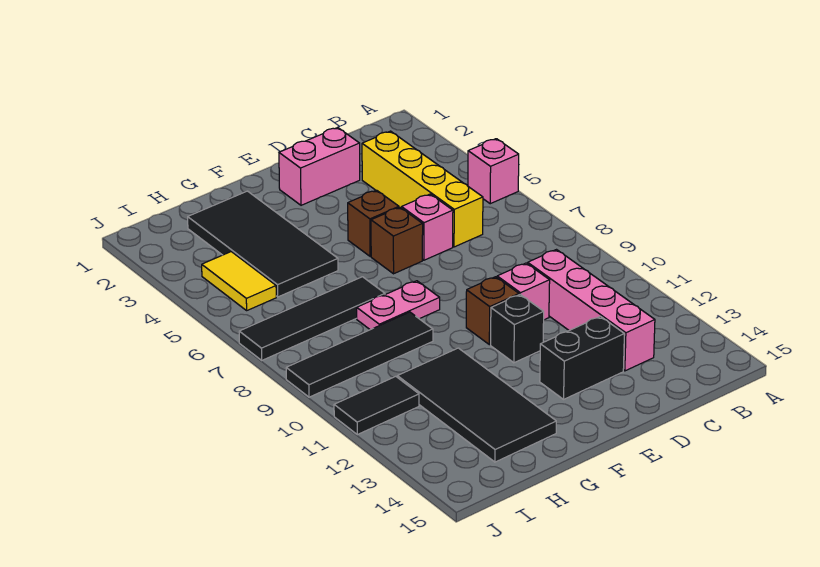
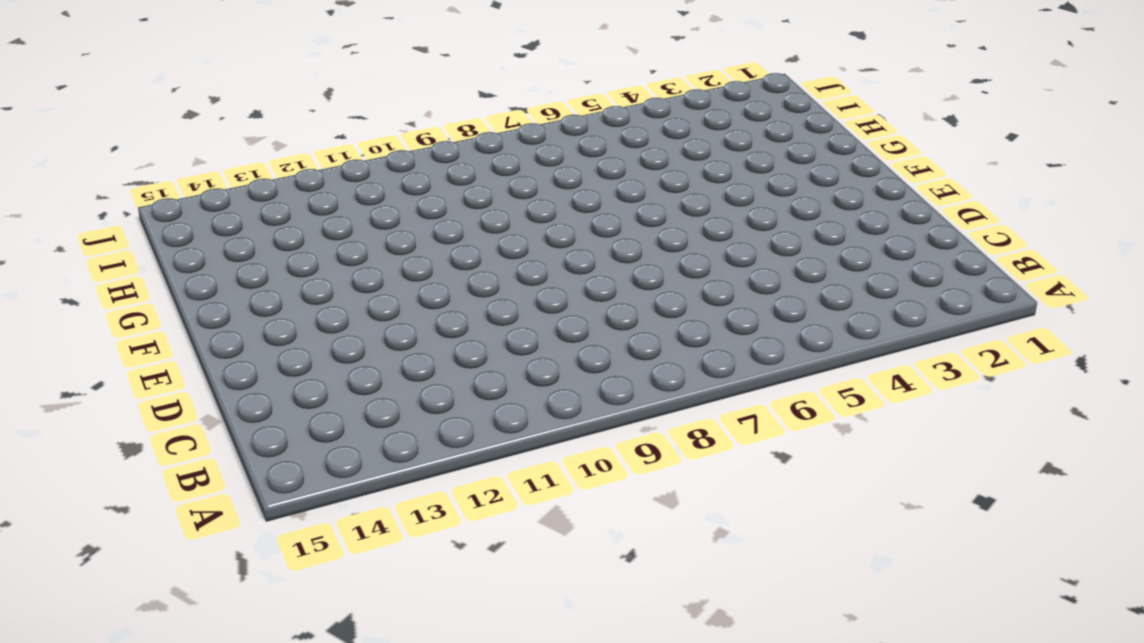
none -> pink brick A5 level 1
none -> yellow brick C3:C6 level 1
none -> pink brick C10:C13 level 1

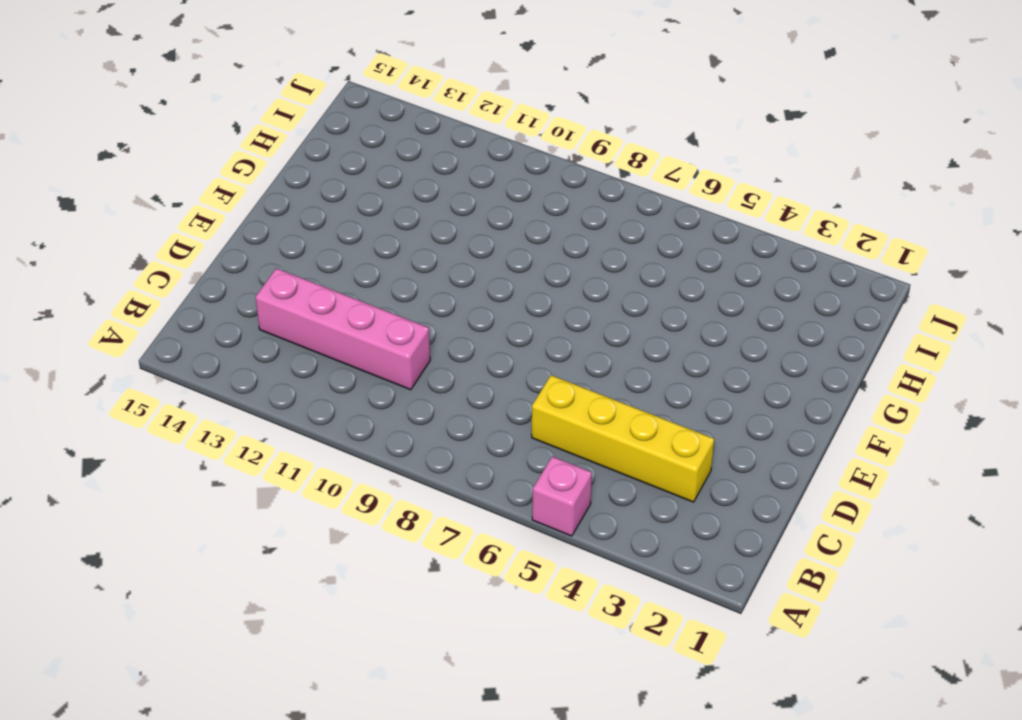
none -> pink brick D2:E2 level 1
none -> pink brick D6 level 1
none -> pink brick D10 level 1

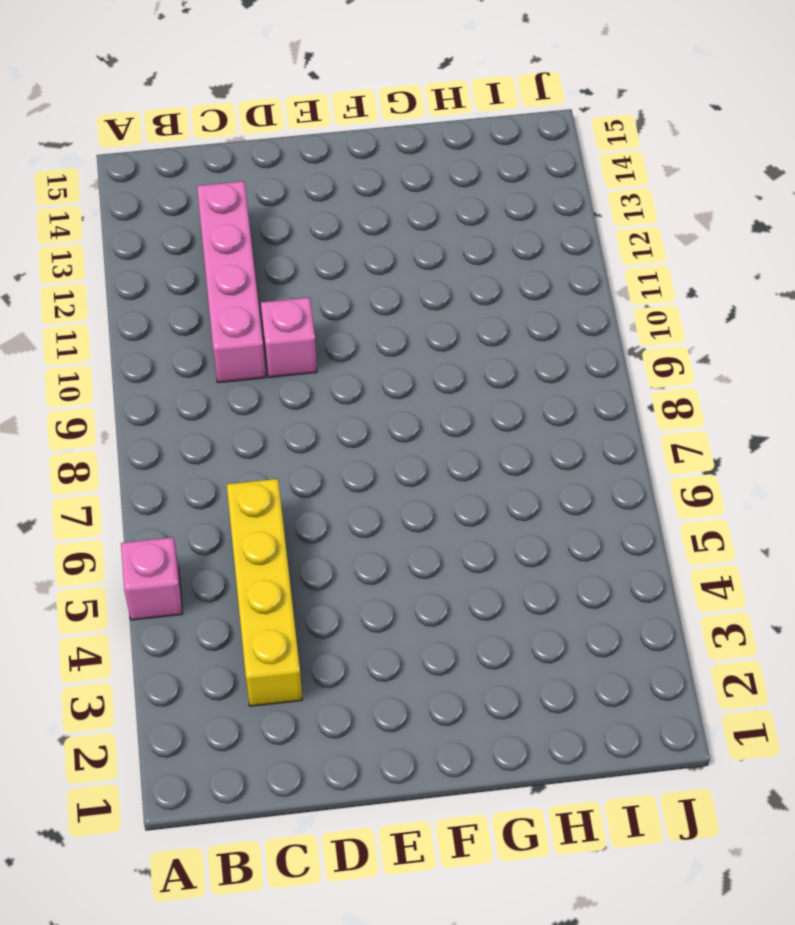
none -> pink brick D2:E2 level 1
none -> pink brick D6 level 1
none -> black brick D13:E13 level 1

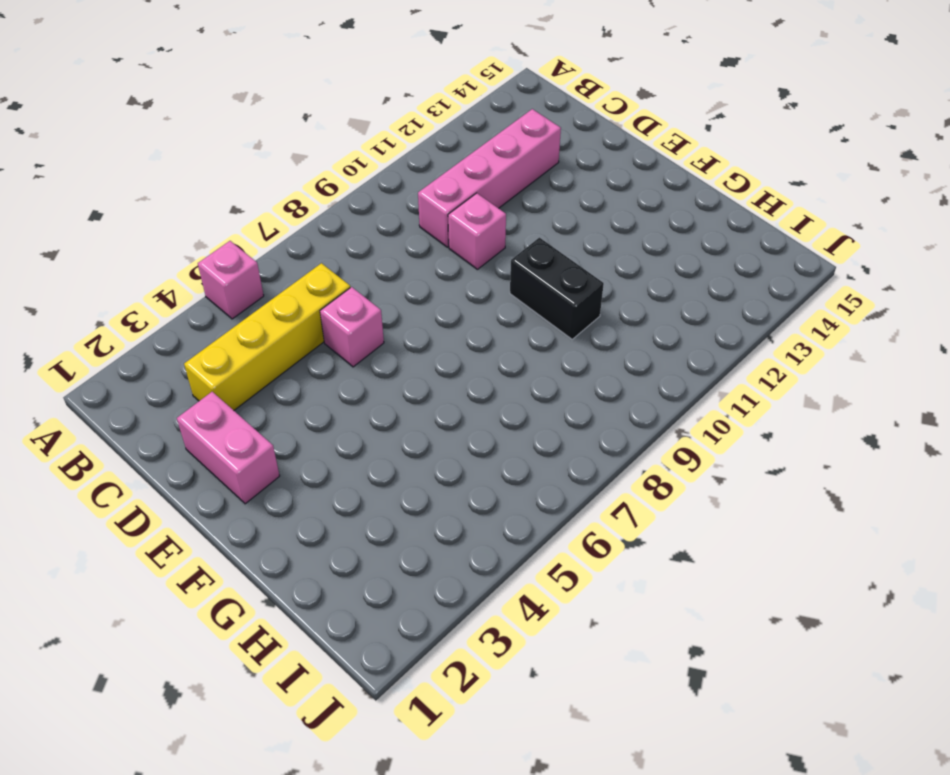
black brick F10:G10 level 1 -> black brick D13:E13 level 1
none -> brown brick E5 level 1
none -> brown brick E6 level 1
none -> brown brick E10 level 1

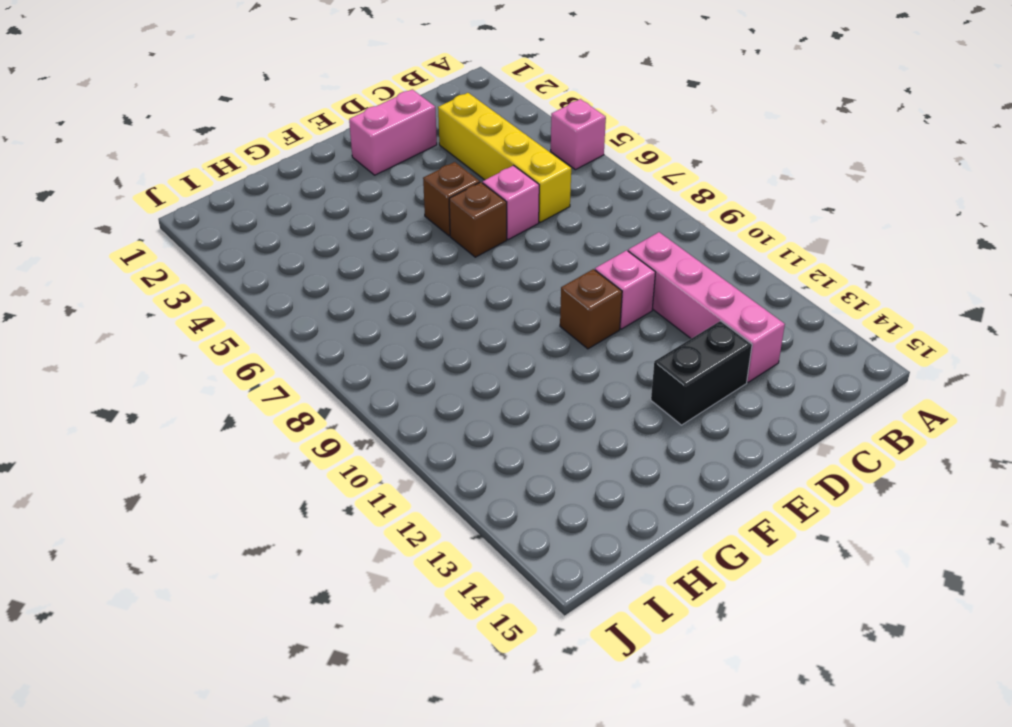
none -> black brick E11 level 1
none -> pink plate F8:G8 level 1
none -> black tile G2:H5 level 1

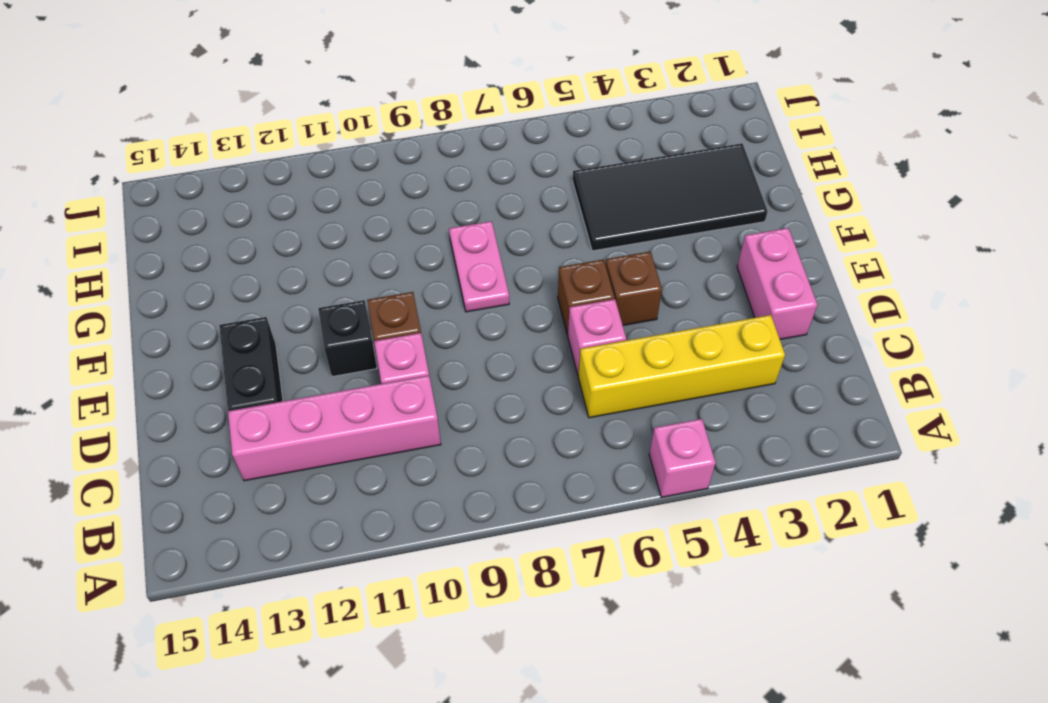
none -> black tile G7:J7 level 1
none -> black tile G9:J9 level 1
none -> black tile G11:H14 level 1

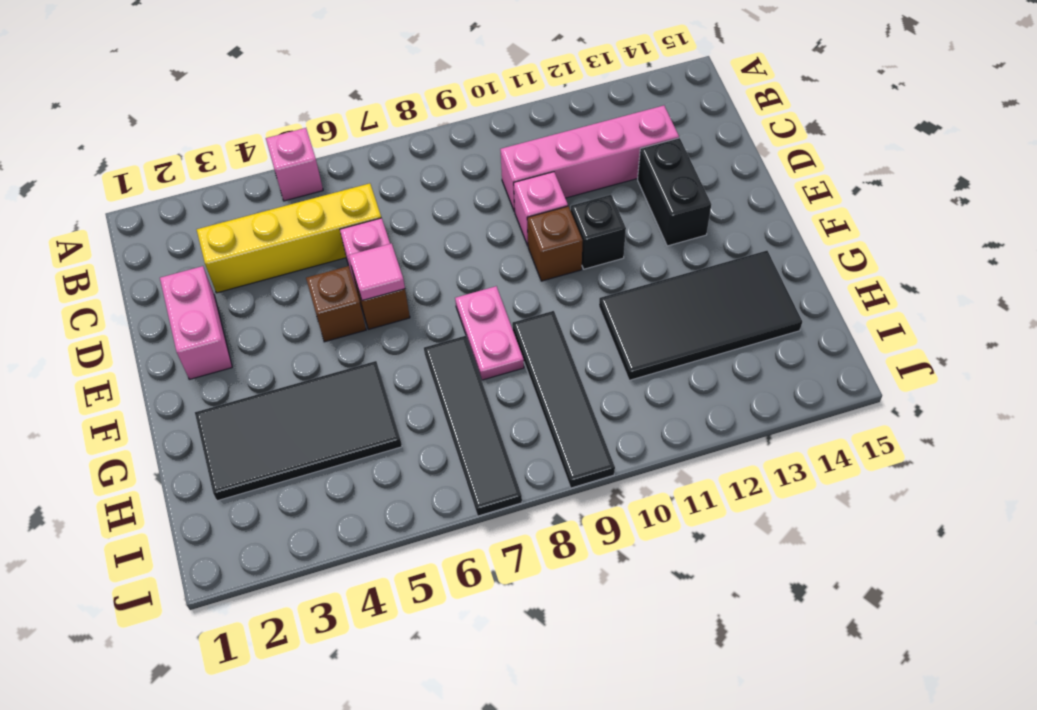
pink tile E6 level 2 -> none
none -> yellow tile I4:I5 level 1
none -> black tile I11:J11 level 1

